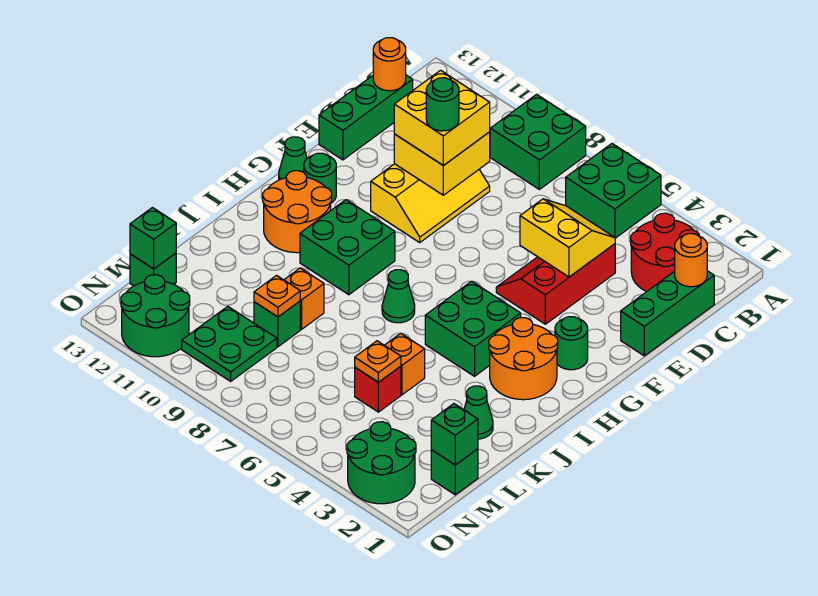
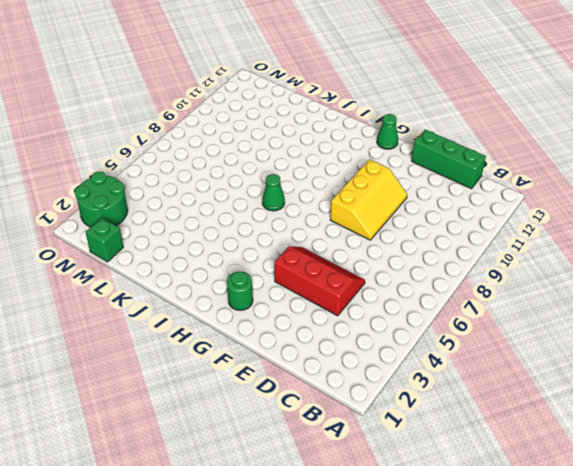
yellow slope E8:F10 level 1 top F -> yellow slope D9:F10 level 1 top 10
none -> green brick A5:B6 level 1
none -> green brick A8:B9 level 1
none -> red round brick B2:C3 level 1
none -> green brick C1:E1 level 1

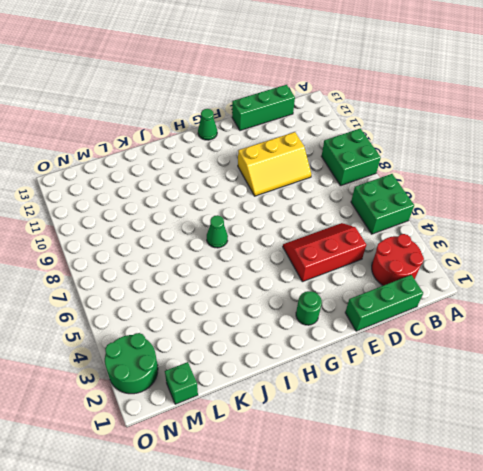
none -> green round brick G12 level 1
none -> orange round brick H2:I3 level 1
none -> green brick H4:I5 level 1
none -> green brick H9:I10 level 1

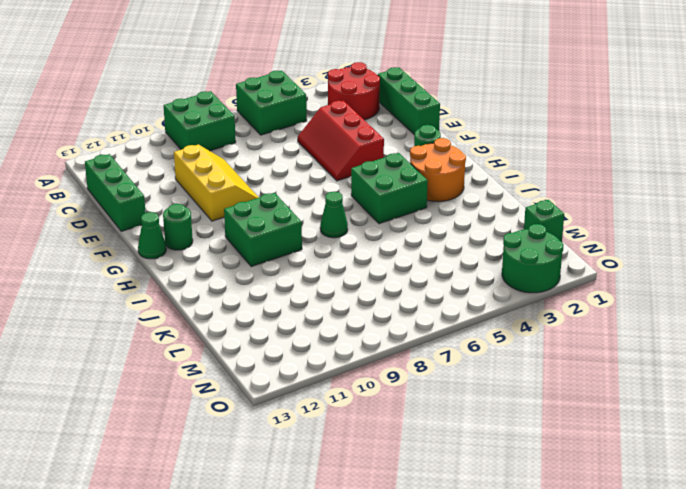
none -> orange round brick H11:I12 level 1
none -> green cone K2 level 1
none -> orange brick K5 level 1
none -> orange brick K9 level 1

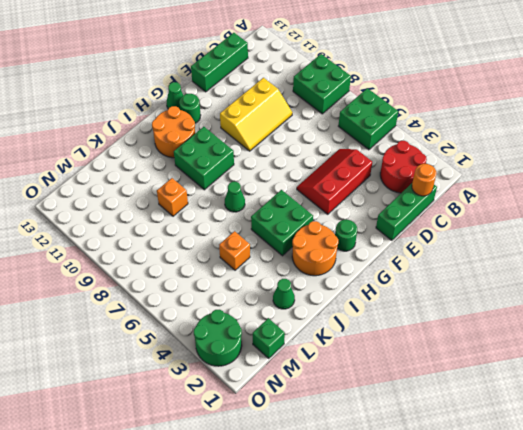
none -> red brick L5 level 1
none -> green brick L9 level 1
none -> green plate M9:N10 level 1
none -> green brick M13 level 1

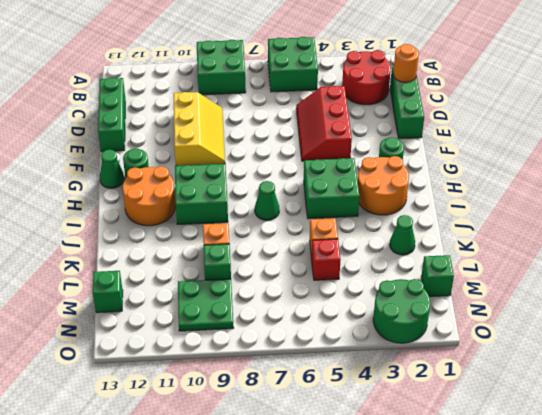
none -> green round brick N11:O12 level 1
none -> orange round brick C13 level 2
none -> yellow slope D4:E5 level 2 top E
none -> yellow brick D9:E10 level 2

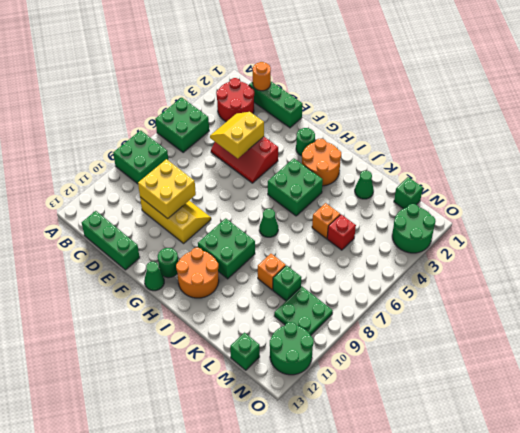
none -> orange round brick C13 level 2
none -> orange plate L5 level 2
none -> orange plate L9 level 2
none -> green brick M1 level 2

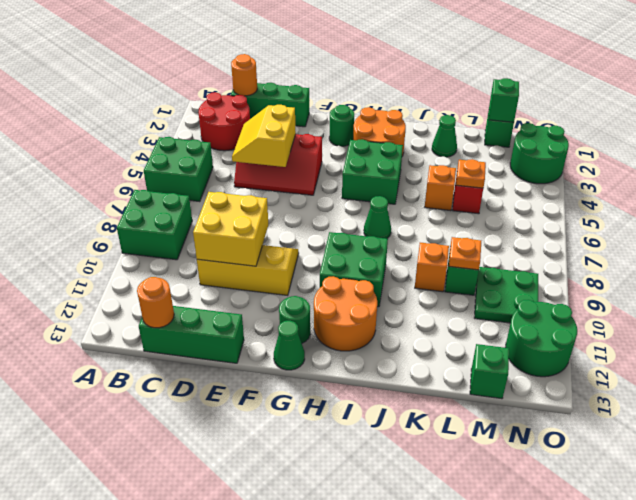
none -> green brick M13 level 2
none -> yellow brick D9:E10 level 3
none -> green round brick E9 level 4

